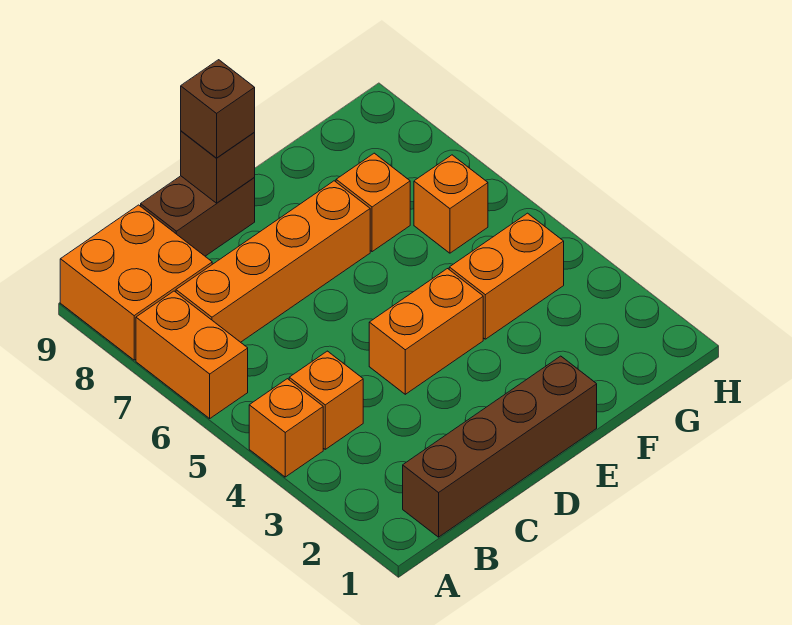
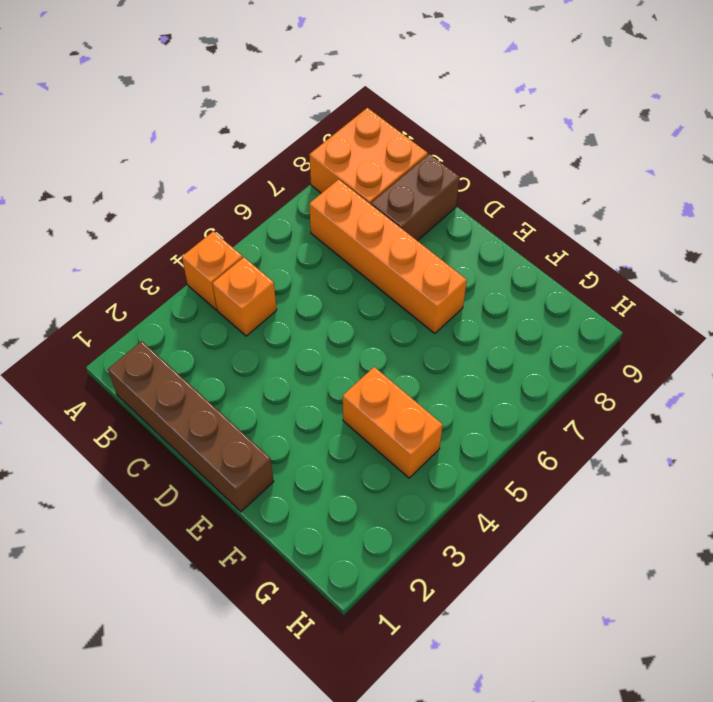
brown brick C8:C9 level 1 -> brown brick C9:D9 level 1
none -> orange brick A6:A7 level 1
none -> orange brick D4:E4 level 1
none -> orange brick F7 level 1

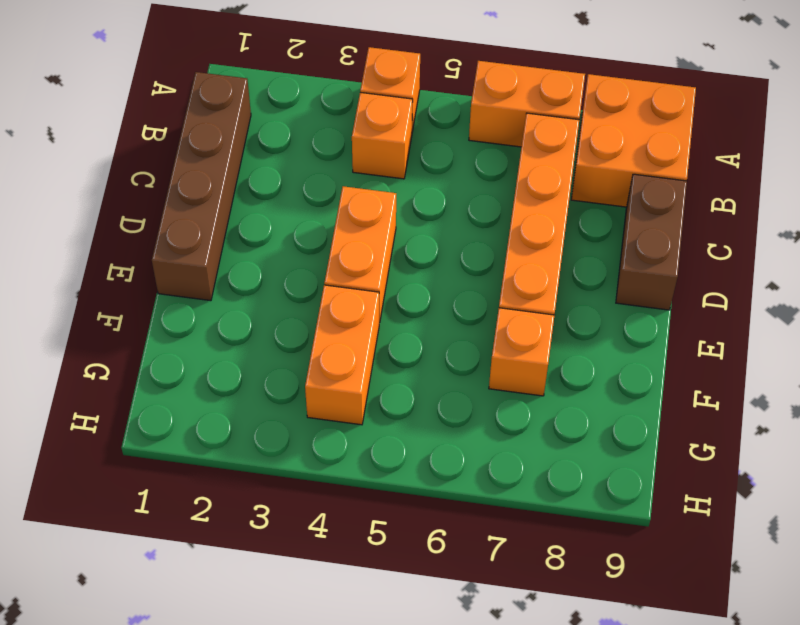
none -> orange brick G6 level 1
none -> brown brick D9 level 2
none -> brown brick D9 level 3

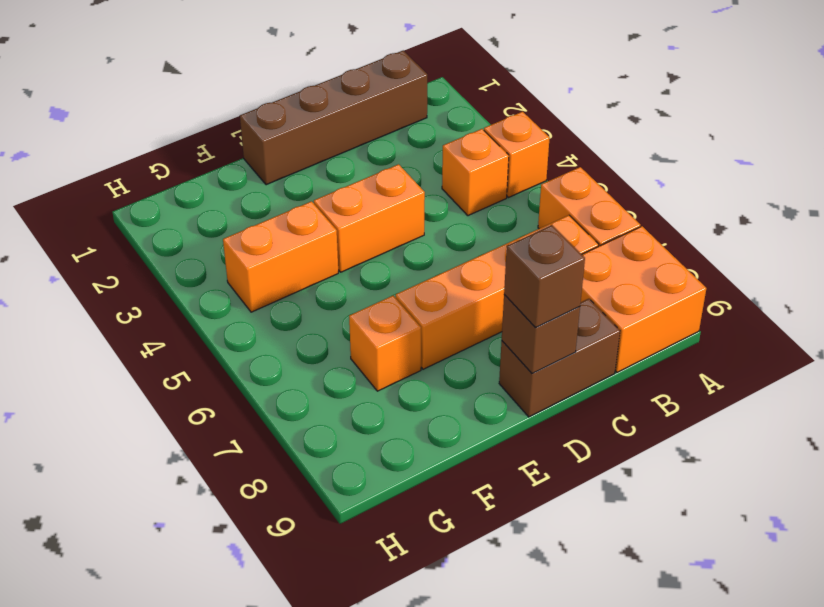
none -> orange brick G6 level 1

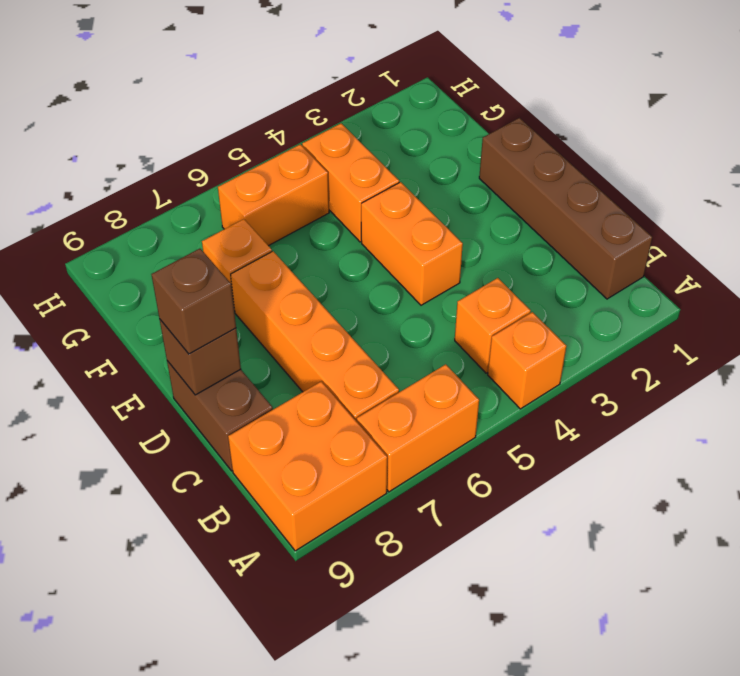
orange brick G5:G6 level 1 -> orange brick G6 level 1

